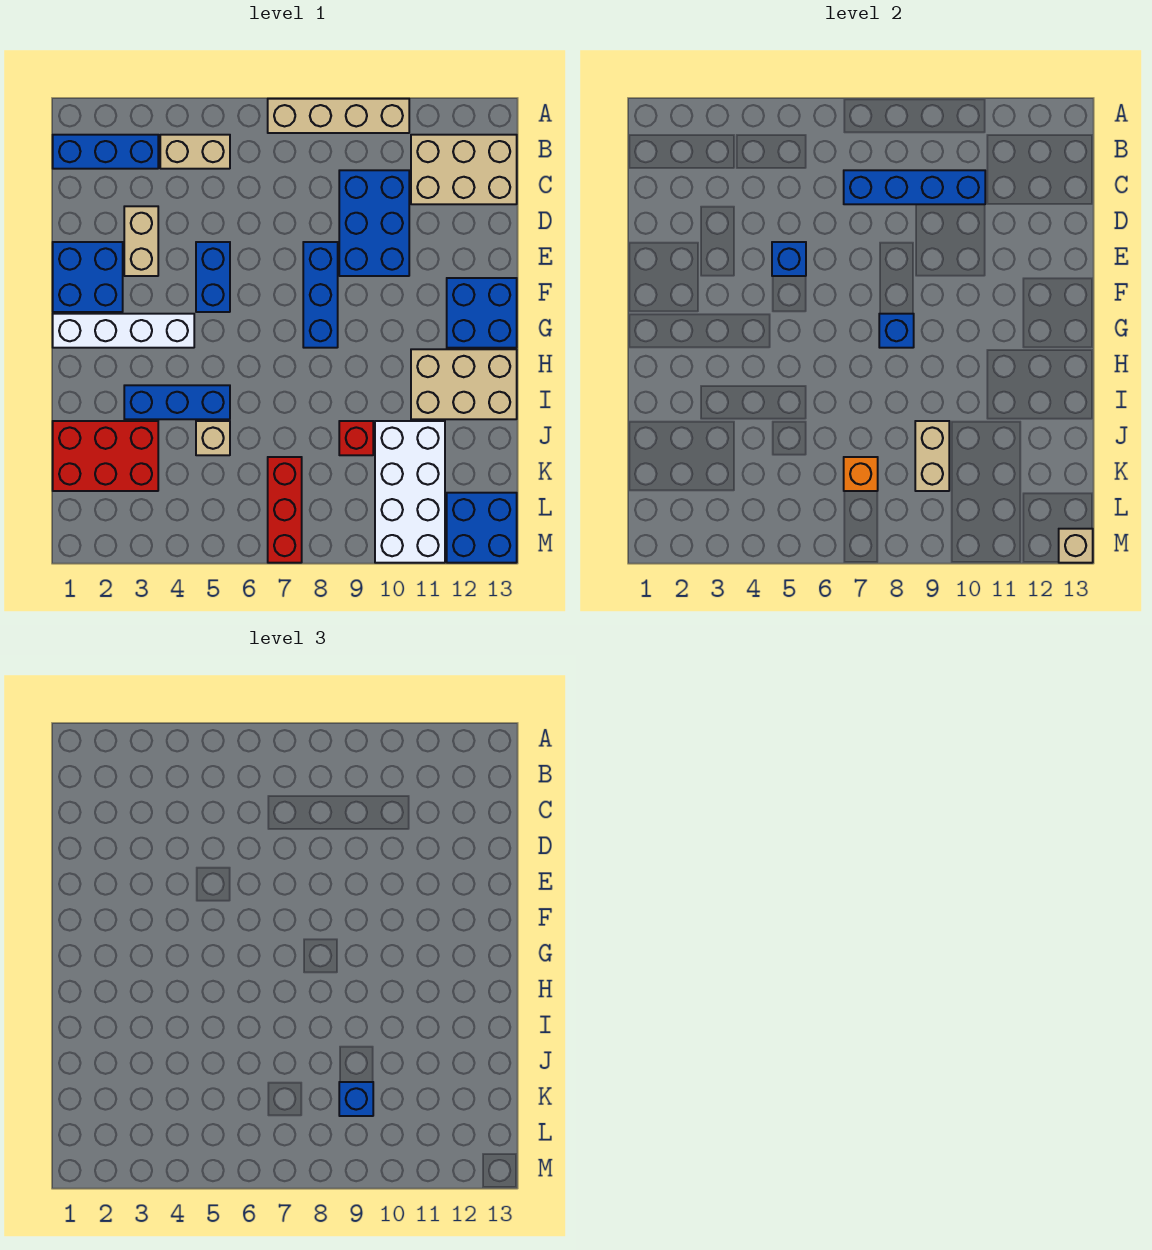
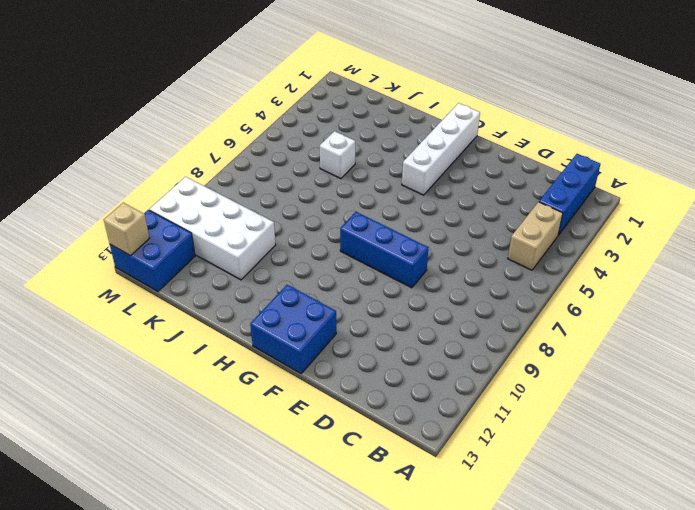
white brick J5 level 1 -> tan brick J5 level 1
none -> tan brick A7:A10 level 1
none -> tan brick B11:C13 level 1
none -> blue brick C9:E10 level 1

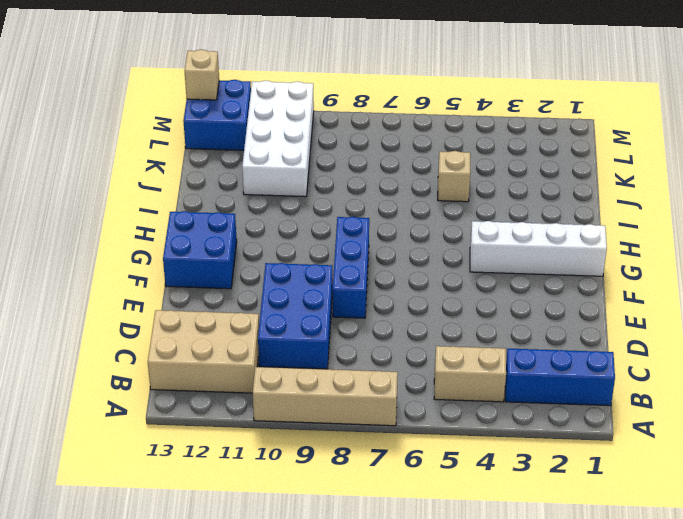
none -> tan brick D3:E3 level 1
none -> blue brick E1:F2 level 1
none -> blue brick E5:F5 level 1

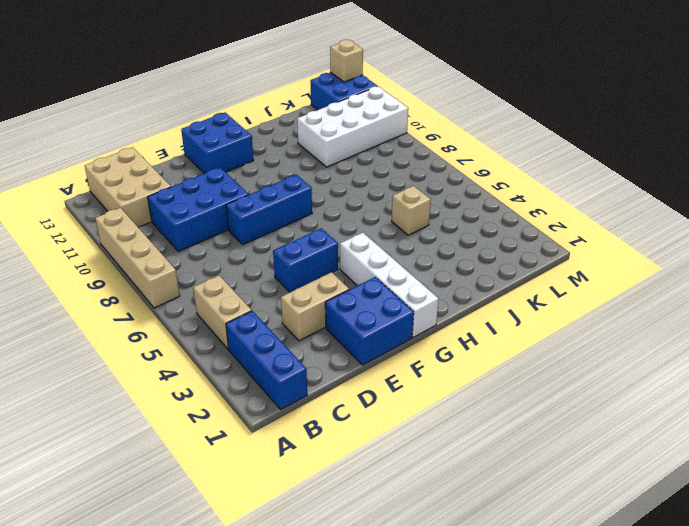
none -> tan brick H11:I13 level 1
none -> blue brick I3:I5 level 1
none -> red brick J1:K3 level 1

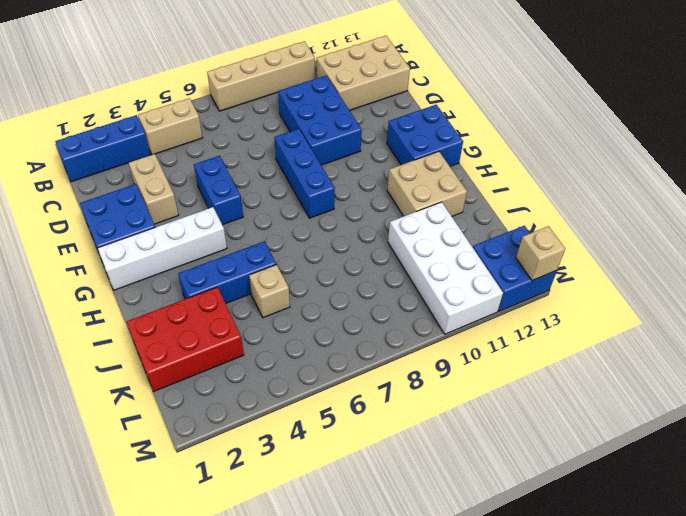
tan brick H11:I12 level 1 -> tan brick H11:I13 level 1
none -> red brick J9 level 1
none -> red brick K7:M7 level 1
none -> blue brick C7:C10 level 2

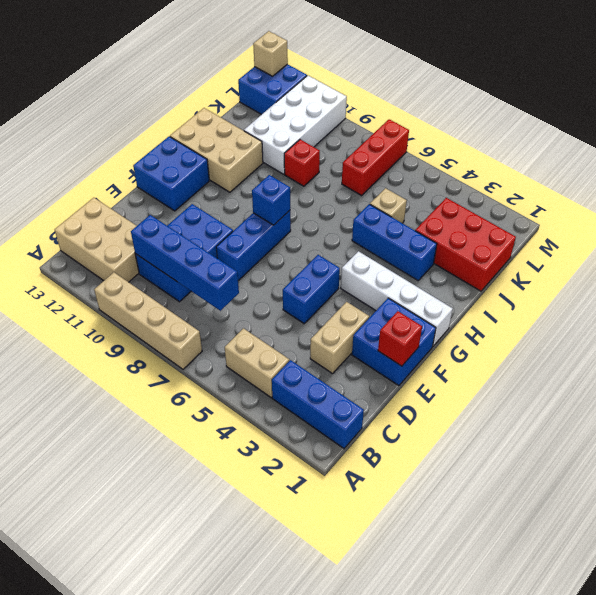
red brick E1 level 2 -> none
none -> blue brick E5 level 2
none -> tan brick J9:K9 level 2
none -> orange brick K7 level 2

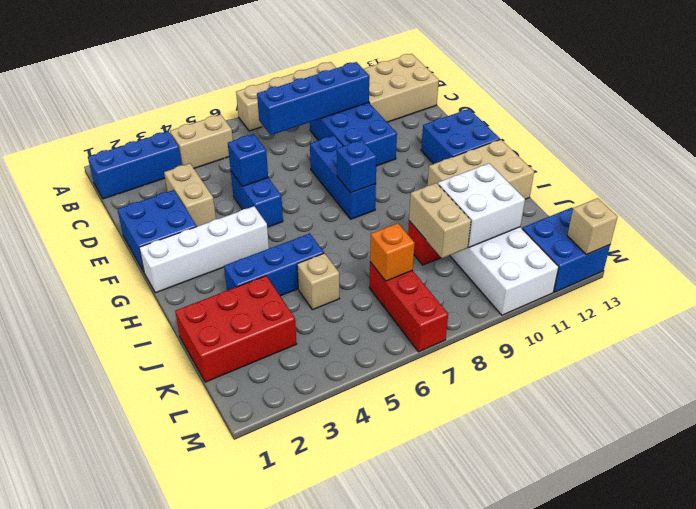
white brick J10:K11 level 2 -> none
none -> blue brick K9 level 3

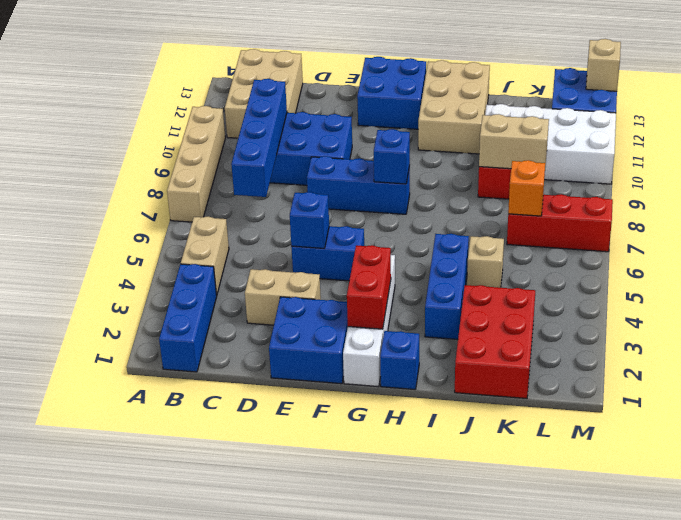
red brick G2:G3 level 2 -> none
blue brick H1 level 1 -> blue brick K9 level 3

